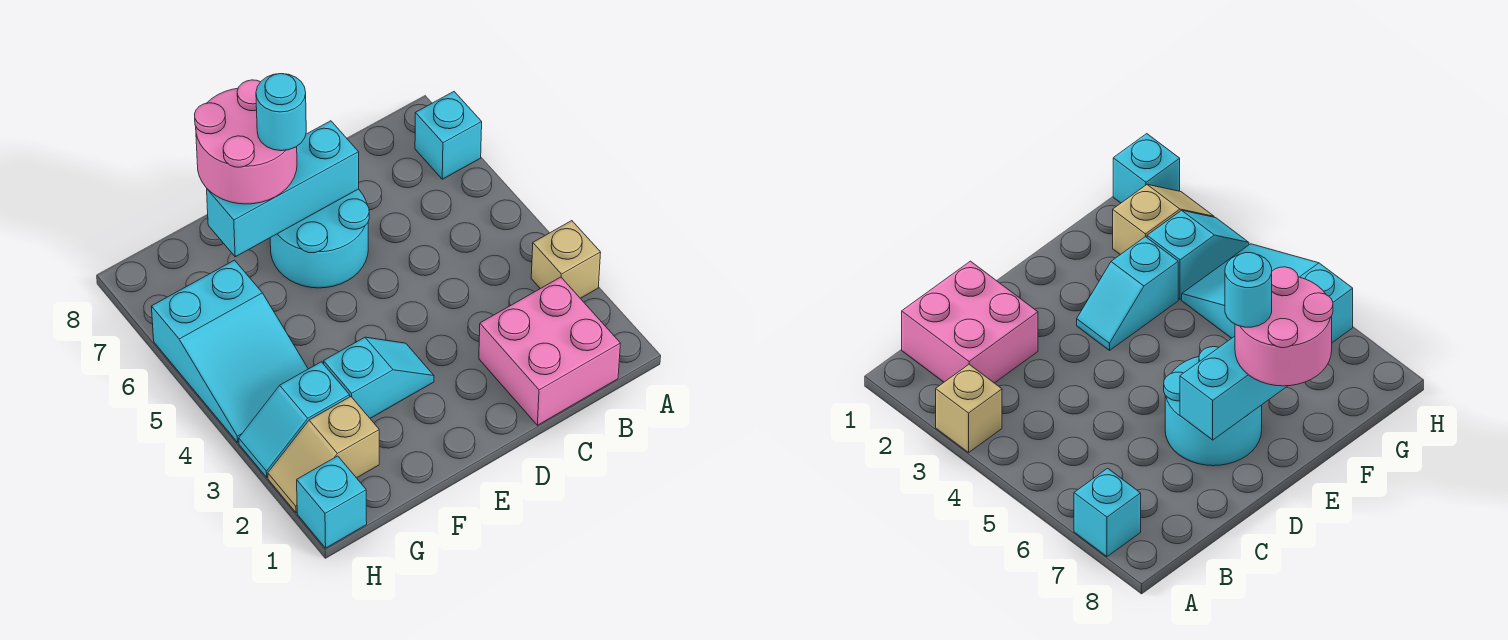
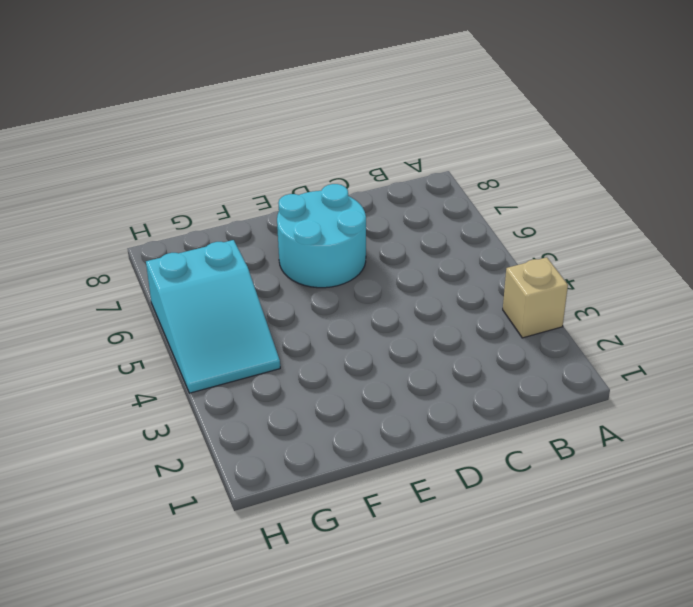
none -> cyan brick A7 level 1
none -> pink brick B1:C2 level 1
none -> cyan slope E3:F3 level 1 top F

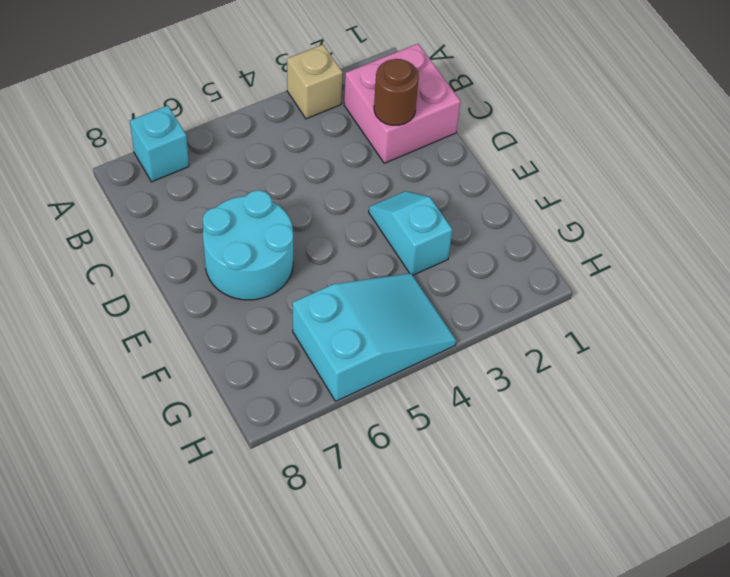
brown round brick C2 level 2 -> none
none -> tan slope G2:H2 level 1 top G
none -> cyan slope G3:H3 level 1 top G
none -> cyan brick H1 level 1

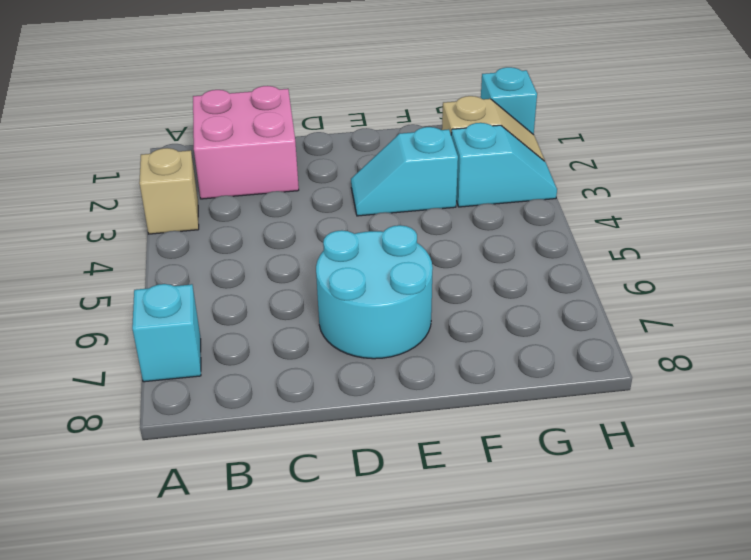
none -> cyan slope G4:H6 level 1 top 6
none -> cyan brick D7:F7 level 2
none -> pink round brick E7:F8 level 3

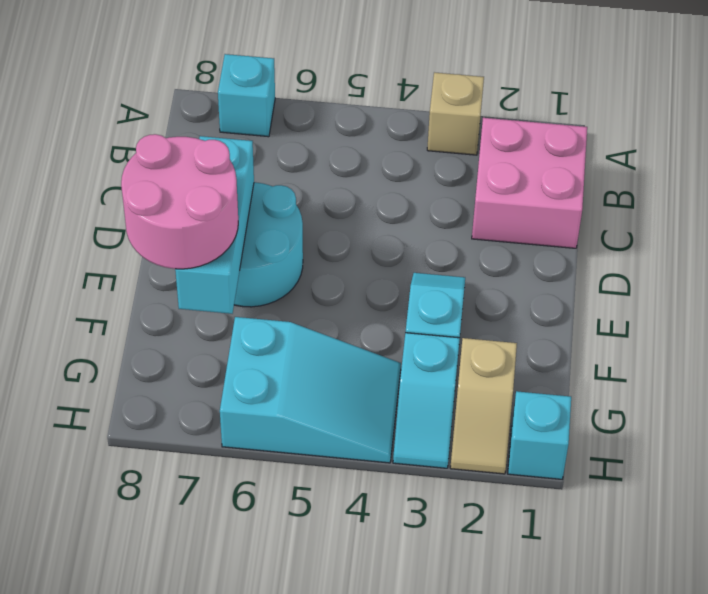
none -> cyan round brick E7 level 4

